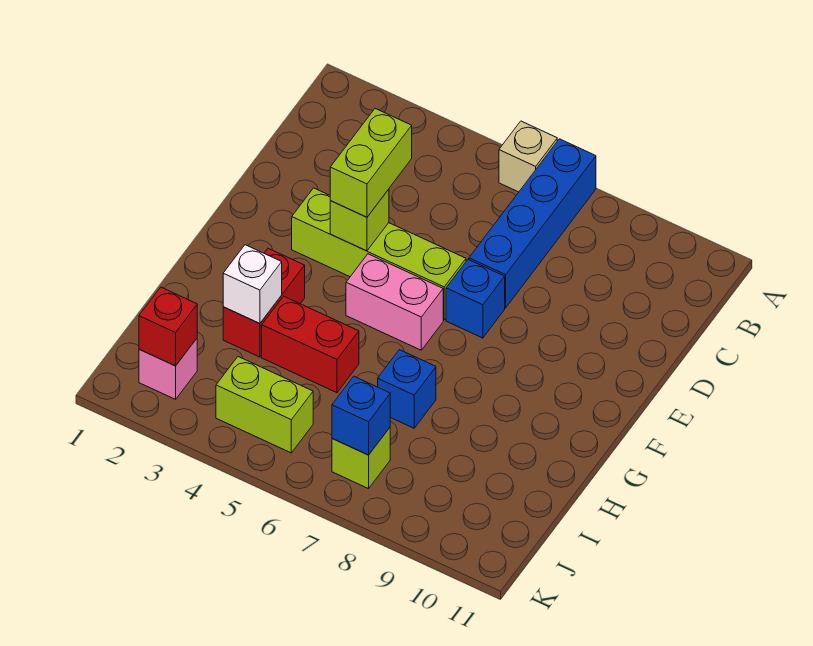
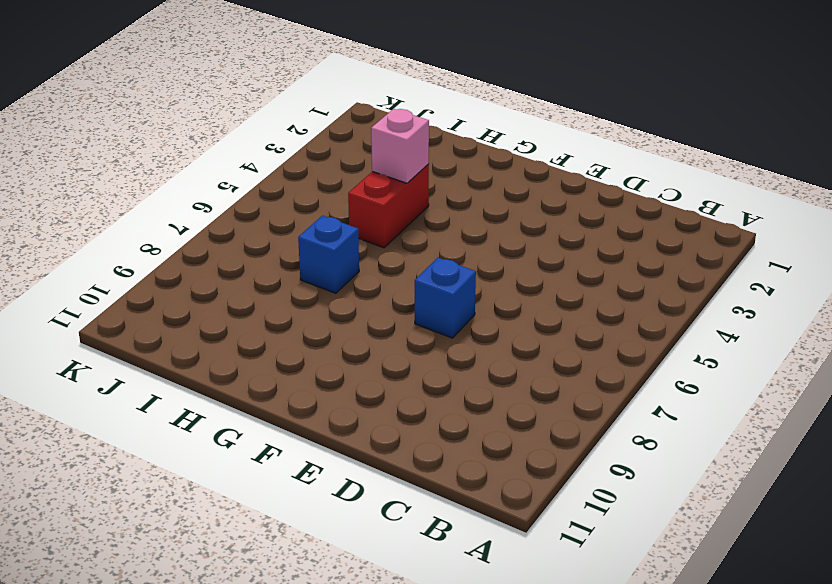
pink brick H4 level 2 -> pink brick J2 level 1
none -> tan brick A6 level 1
none -> blue brick A7:D7 level 1
none -> lime brick E3:E6 level 1

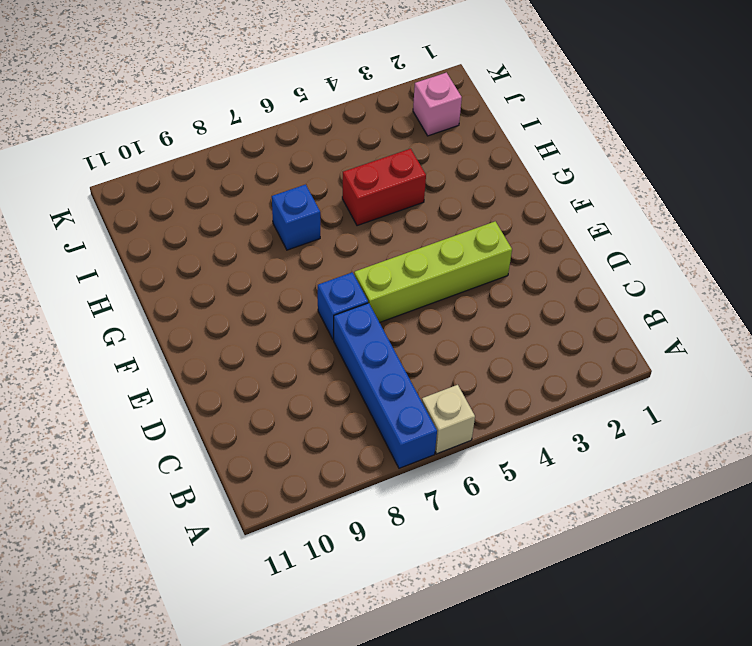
none -> pink brick F5:F6 level 1
none -> red brick G3:H3 level 1
none -> lime brick J4:J5 level 1

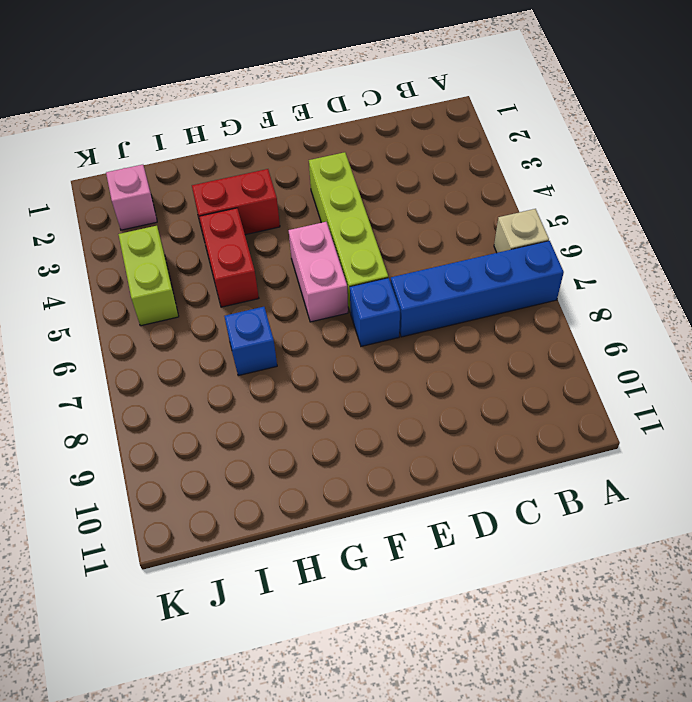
none -> lime brick J7 level 1
none -> lime brick E4 level 2
none -> white brick H3 level 2

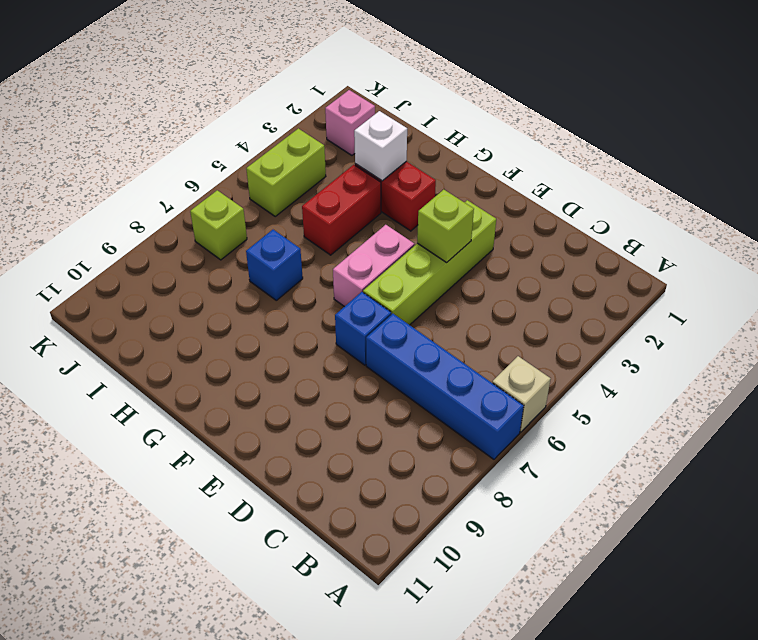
none -> red brick J2 level 2
none -> blue brick J7 level 2
none -> lime brick D4:E4 level 3

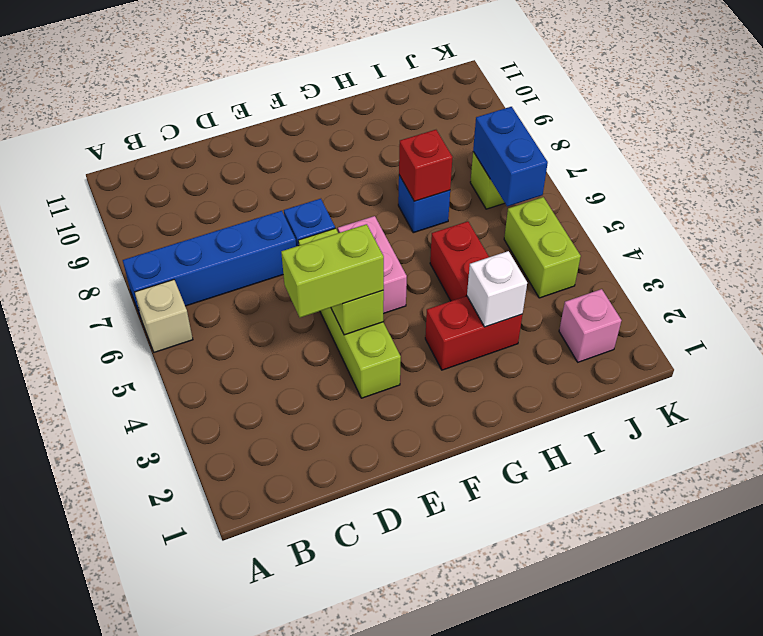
red brick H7 level 2 -> red brick J2 level 2
blue brick J6:J7 level 2 -> blue brick J7 level 2

